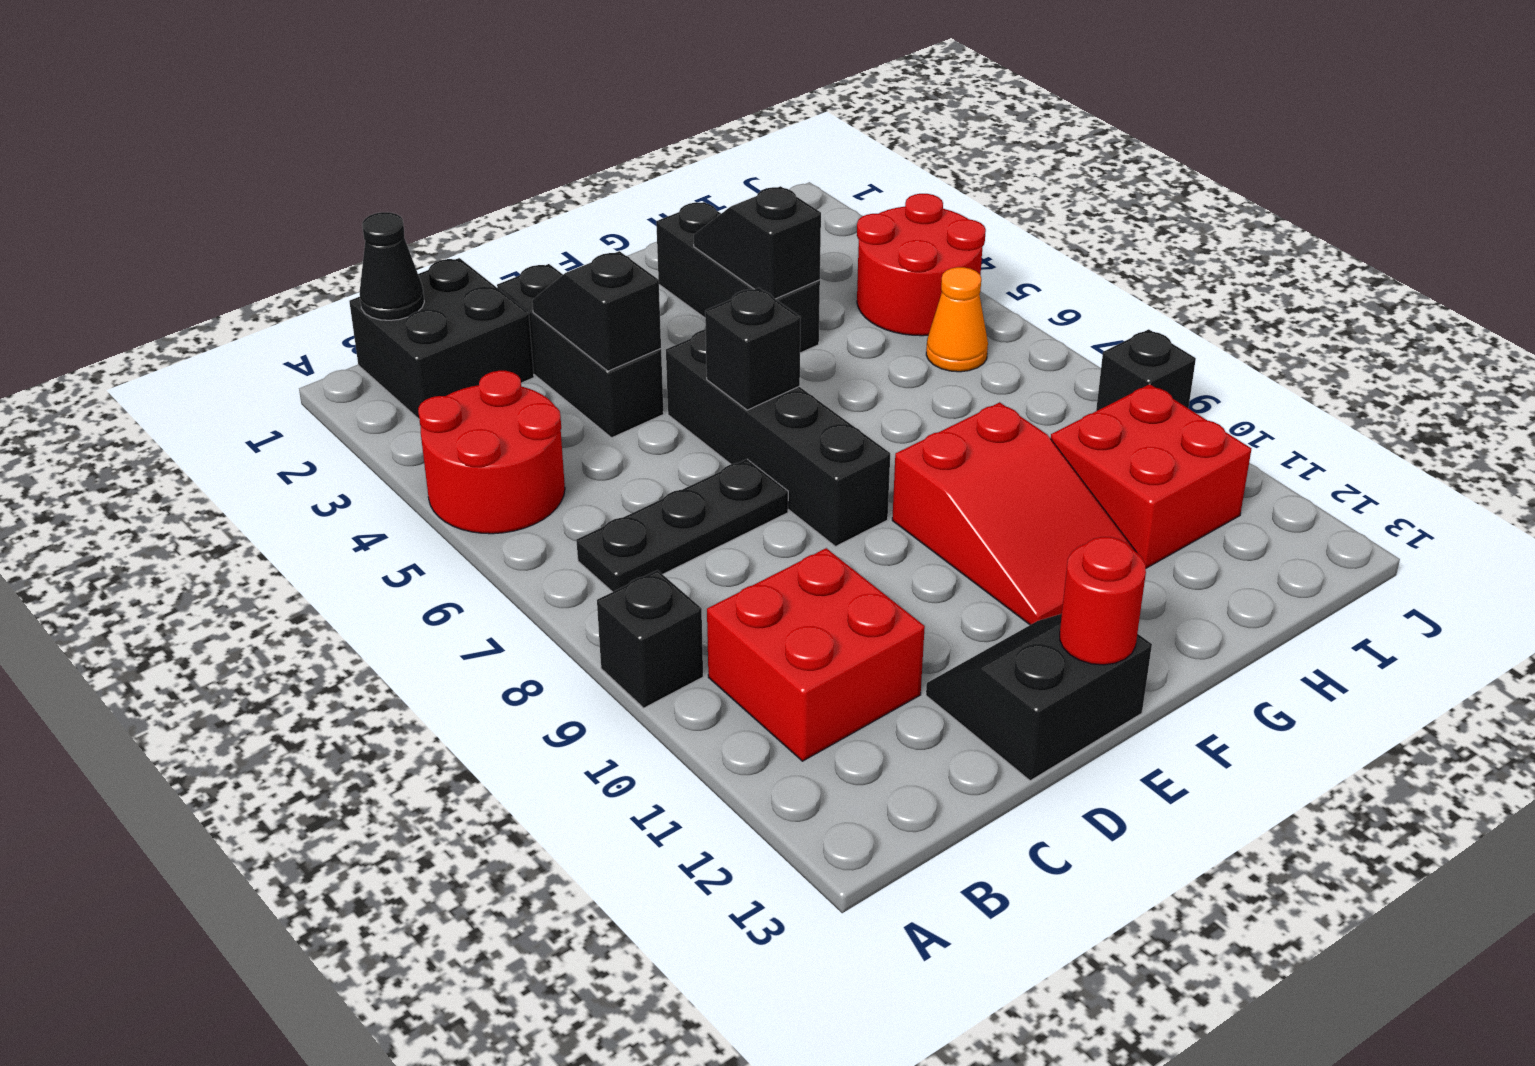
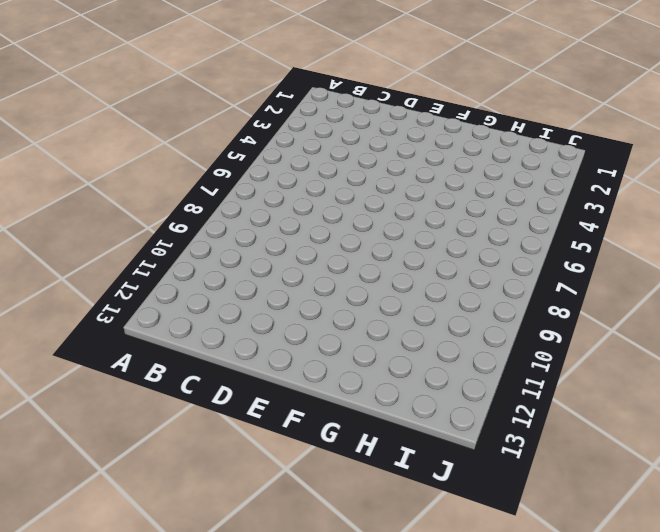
none -> red round brick A4:B5 level 1
none -> black brick A9 level 1
none -> black brick B1:C2 level 1

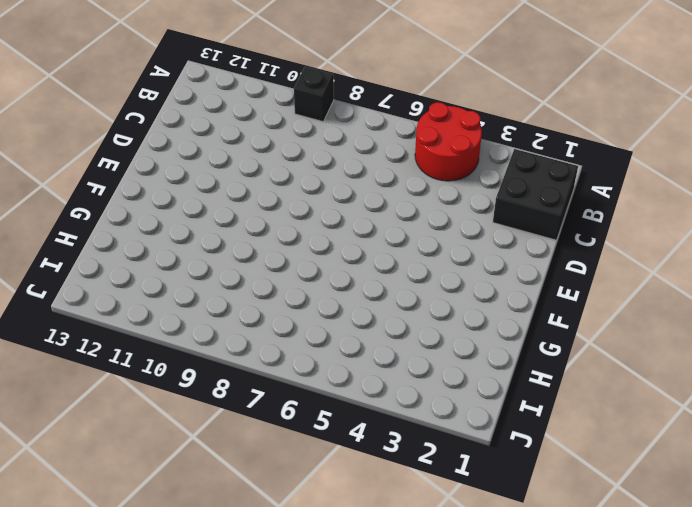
none -> black plate B7:D7 level 1
none -> red brick B10:C11 level 1
none -> black brick D2:D4 level 1

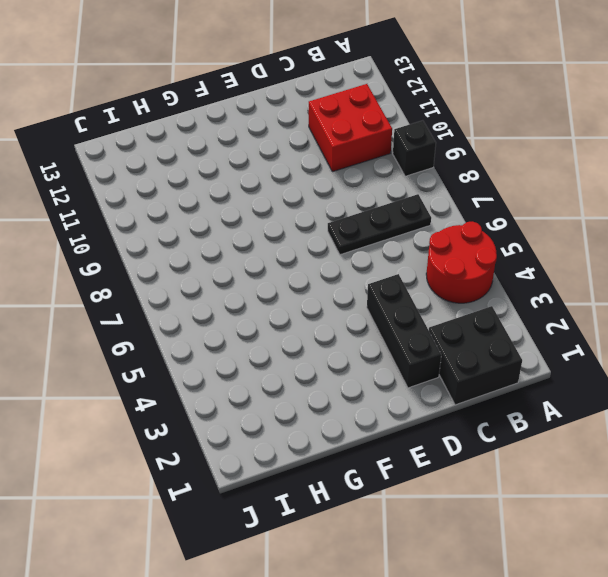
none -> black slope D12:E13 level 1 top 13
none -> black brick E5:E8 level 1
none -> red slope F9:G11 level 1 top 9

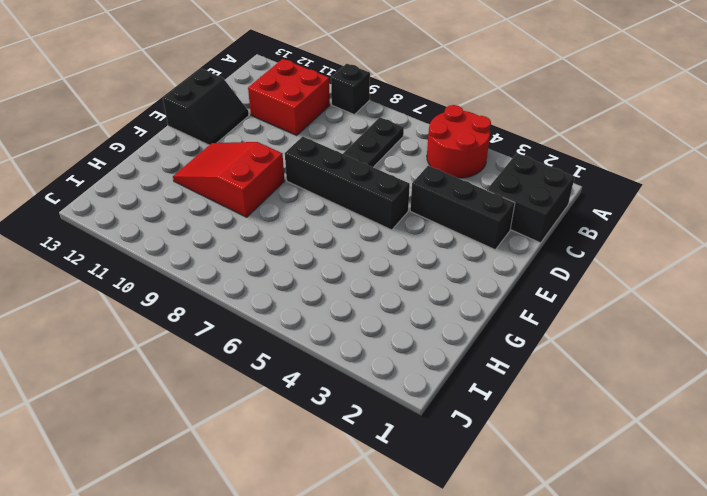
none -> black brick G2:G4 level 1
none -> red brick H10:I11 level 1
none -> red round brick I4:J5 level 1

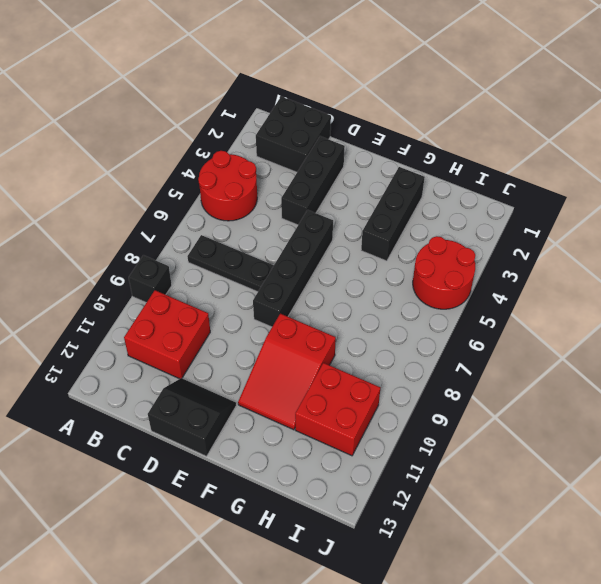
none -> orange cone I6 level 1
none -> black brick J9 level 1
none -> black cone B1 level 2

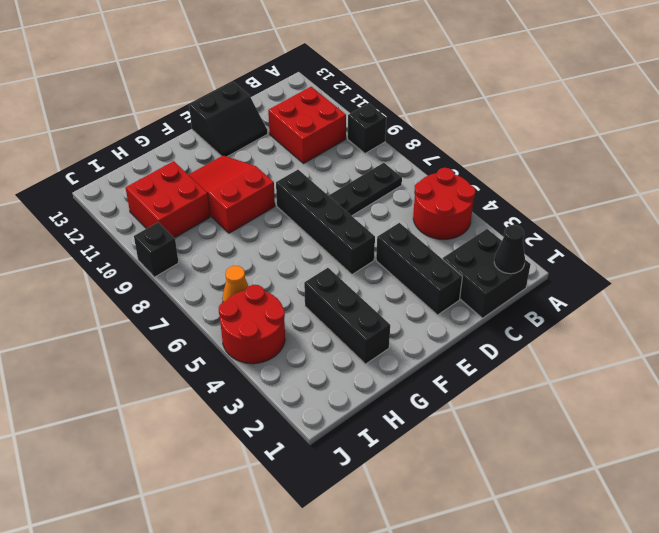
none -> black slope D3:D4 level 2 top 4
none -> black brick E6 level 2
none -> red round brick E13 level 2

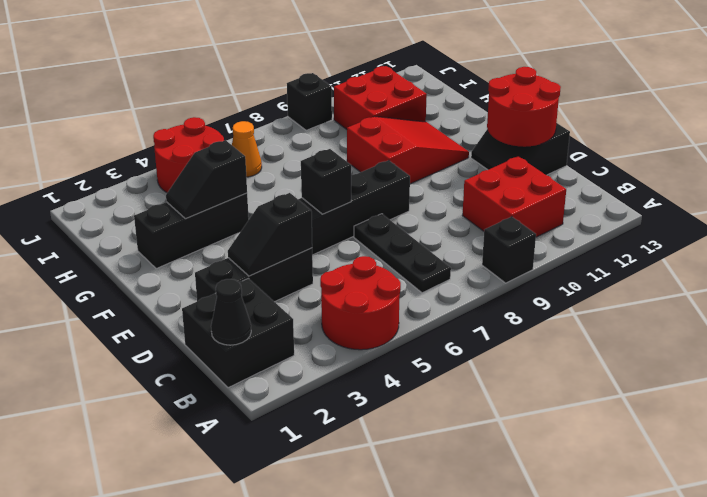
red round brick D12:E13 level 2 -> red round brick E13 level 2

